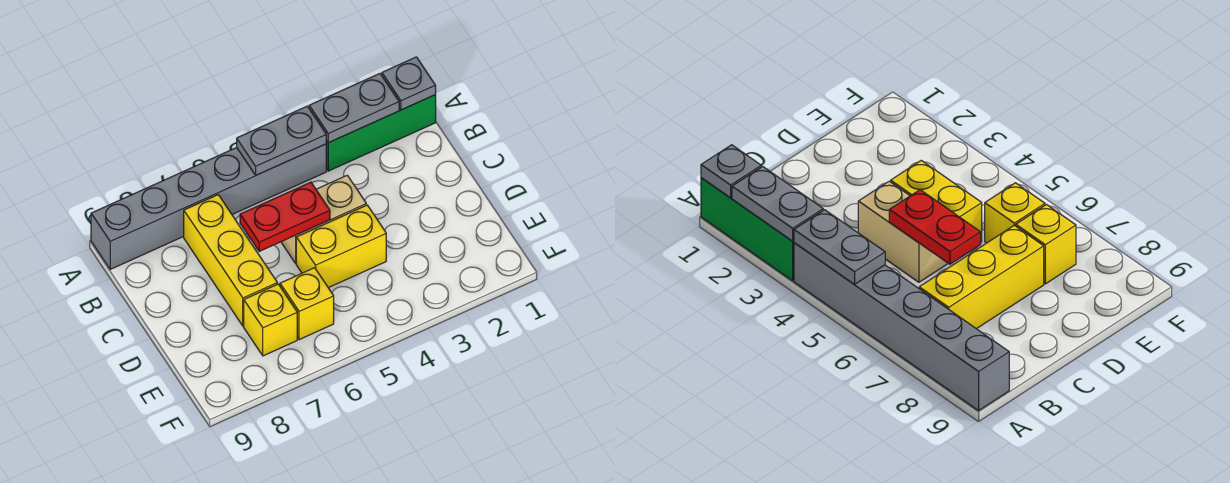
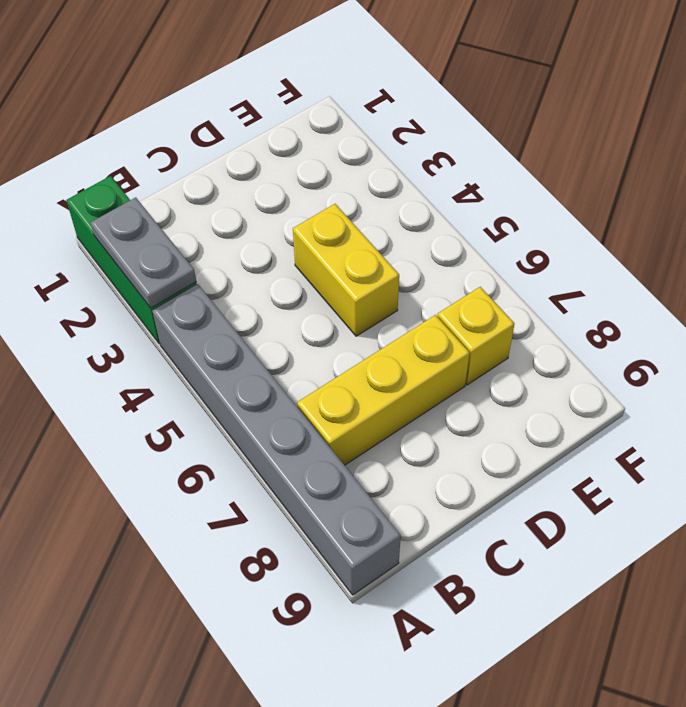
none -> tan brick C4:C5 level 1
none -> yellow brick E6 level 1

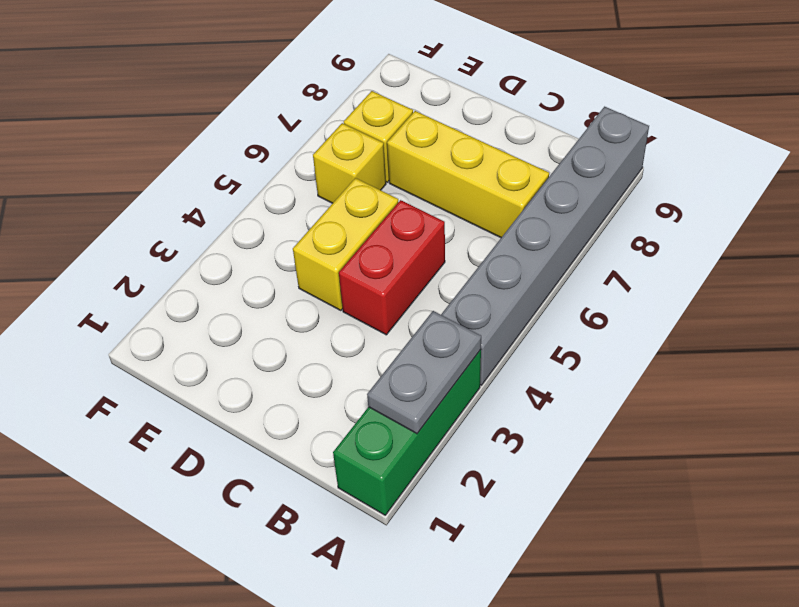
red brick C4:C5 level 1 -> tan brick C4:C5 level 1
none -> grey plate A1 level 2
none -> grey plate A4:A5 level 2

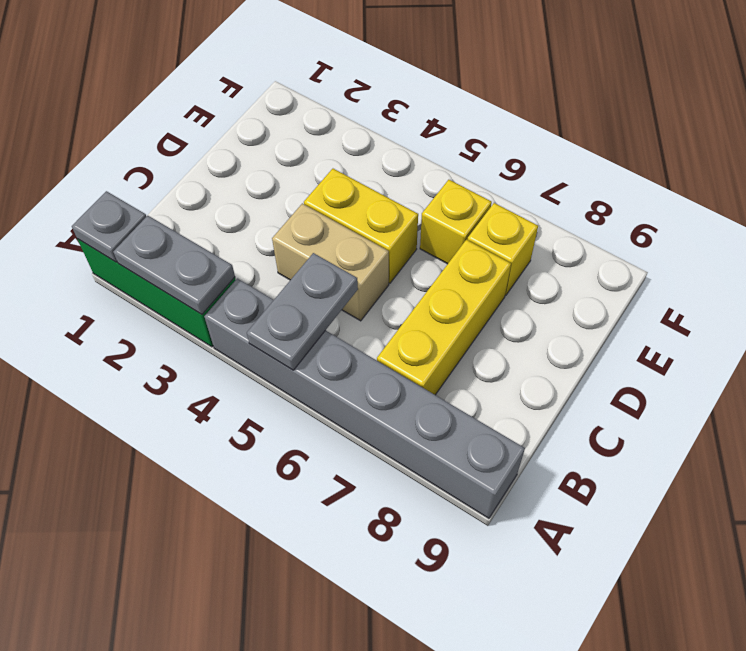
grey plate A5:B5 level 2 -> grey plate A4:A5 level 2
none -> red plate C5:C6 level 2

